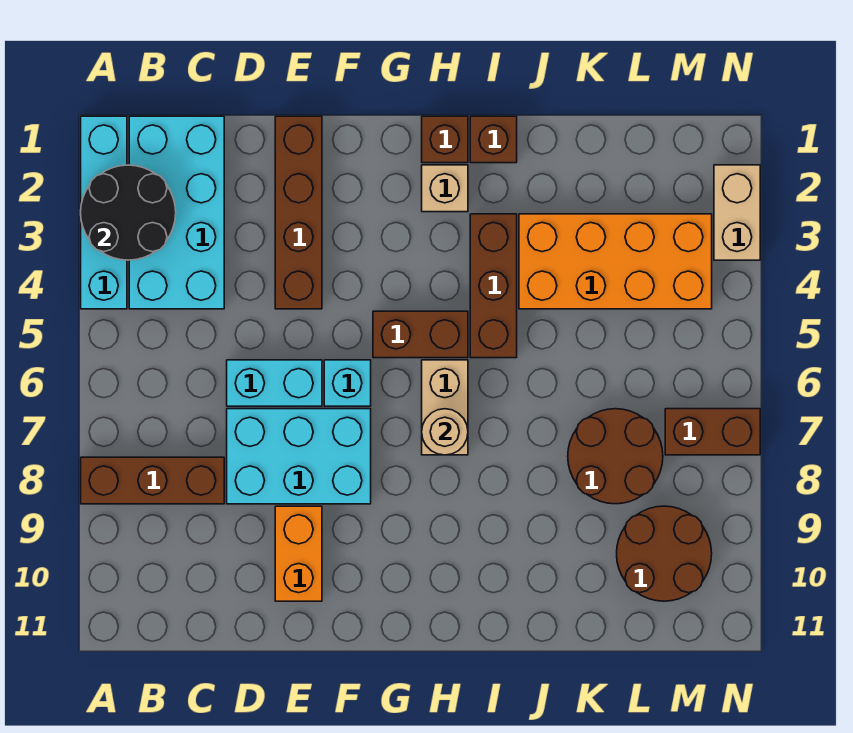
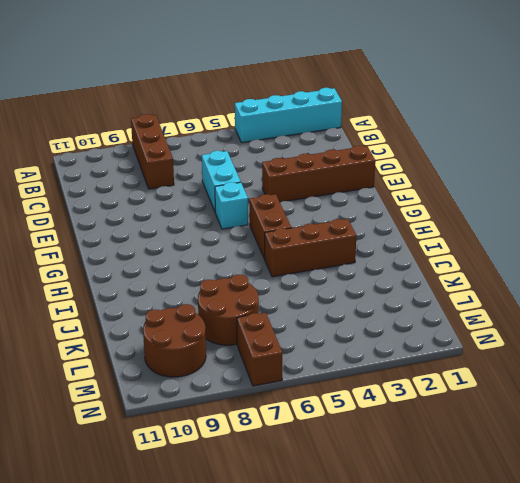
none -> cyan brick B1:C4 level 1
none -> cyan brick D7:F8 level 1
none -> orange brick E9:E10 level 1

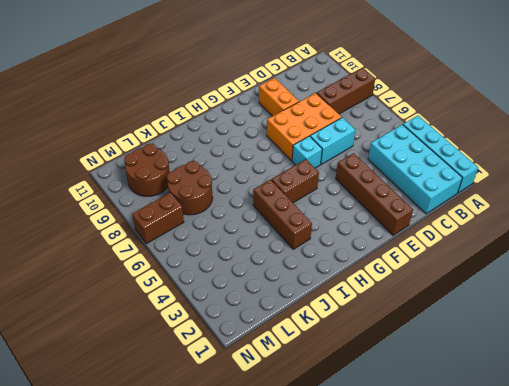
orange brick D7:F8 level 1 -> cyan brick D7:F8 level 1
none -> brown brick H1 level 1
none -> tan brick H2 level 1
none -> tan brick H6:H7 level 1

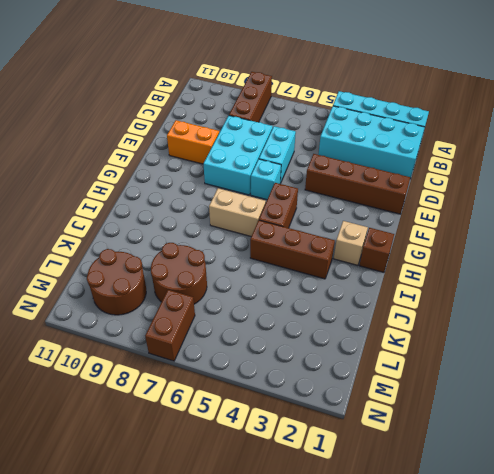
none -> brown brick I1 level 1
none -> orange brick J3:M4 level 1
none -> tan brick N2:N3 level 1

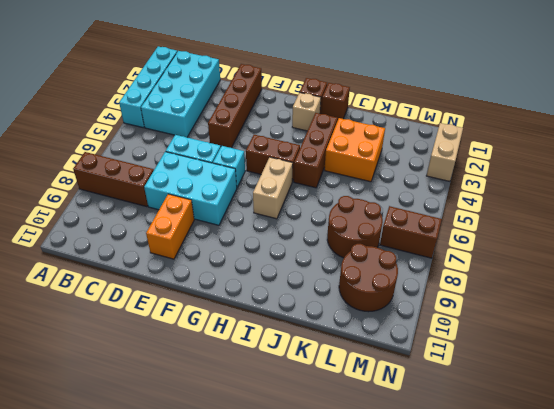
orange brick J3:K4 level 1 -> orange brick J3:M4 level 1
none -> black round brick A2:B3 level 2
none -> tan round brick H7 level 2

